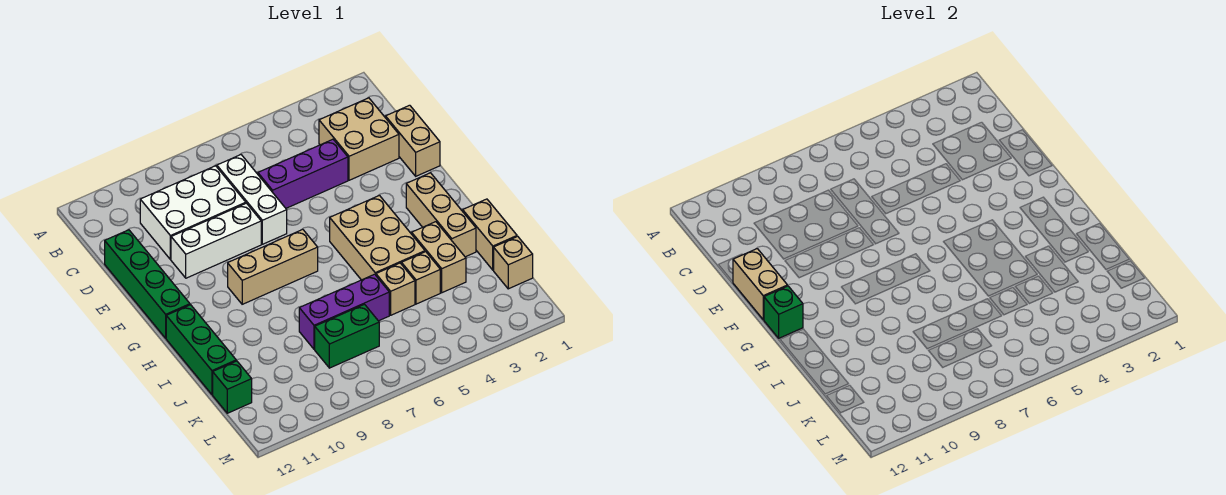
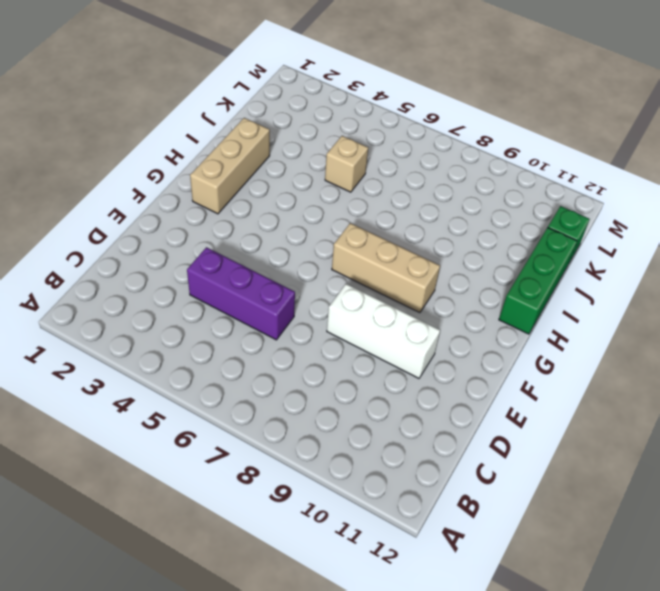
none -> tan brick C2:D3 level 1
none -> white brick C7:E7 level 1
none -> white brick C8:D10 level 1

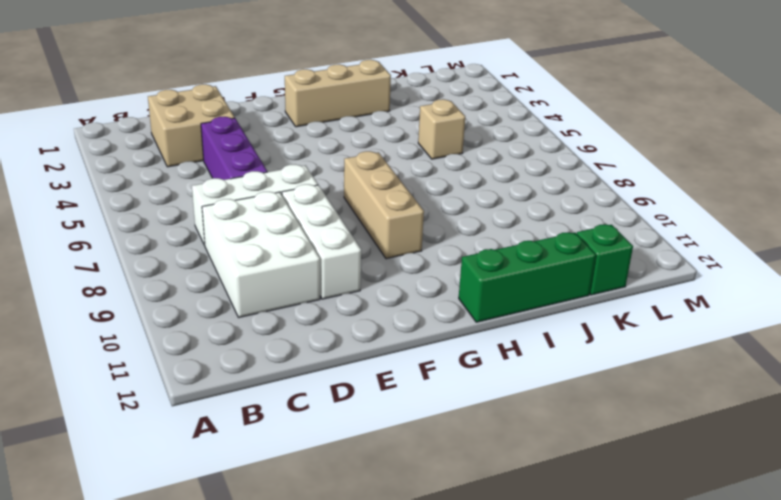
none -> tan brick D1:E1 level 1
none -> green brick D12:G12 level 1
none -> tan brick G4:I5 level 1

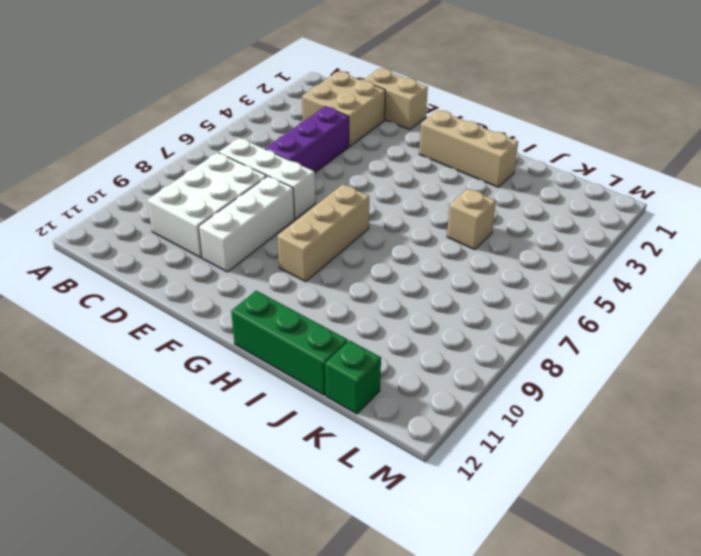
none -> green brick D12:G12 level 1
none -> tan brick G4:I5 level 1
none -> tan brick I1:J1 level 1

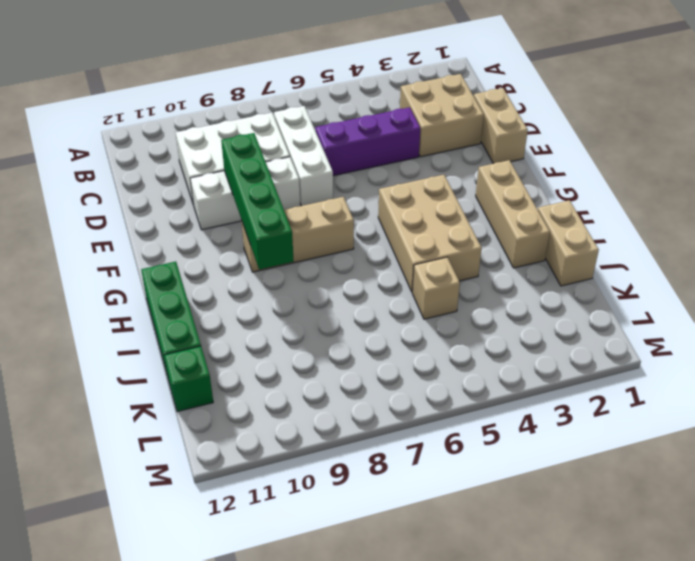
green brick E9:H9 level 2 -> green brick D12:G12 level 1
none -> tan brick I3:J3 level 1
none -> tan brick J4 level 1
none -> purple brick J6:J8 level 1

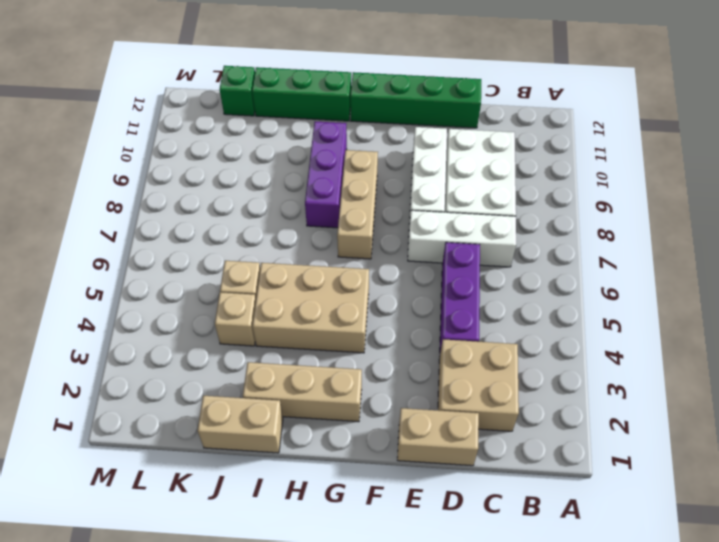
purple brick H8:H10 level 1 -> purple brick J6:J8 level 1
none -> tan brick I3:J3 level 1
none -> tan brick K1 level 1
none -> green brick K7:K8 level 1

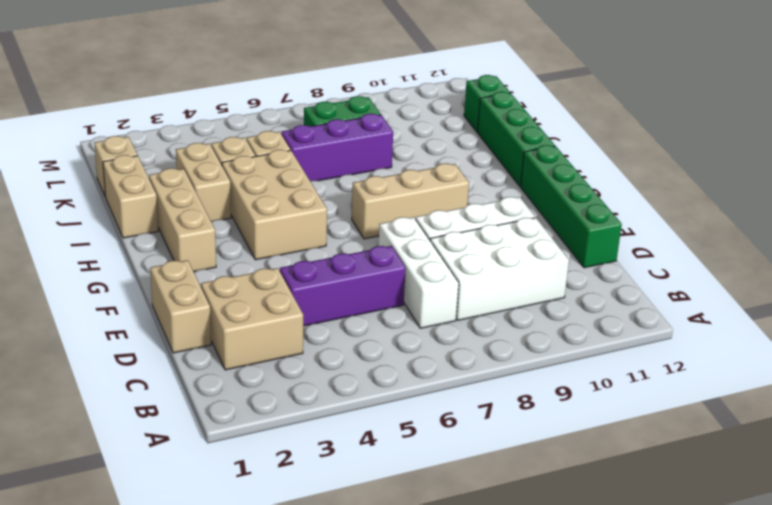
none -> tan brick E12:F12 level 2
none -> green brick G12 level 2

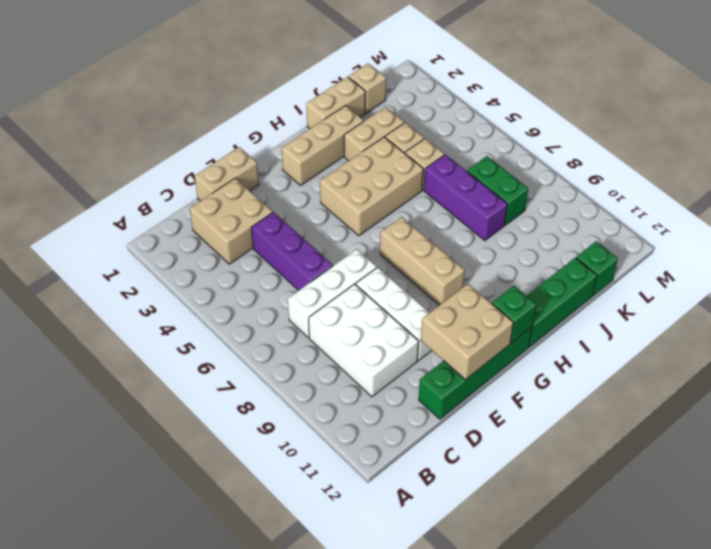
tan brick E11:F12 level 2 -> tan brick E12:F12 level 2

